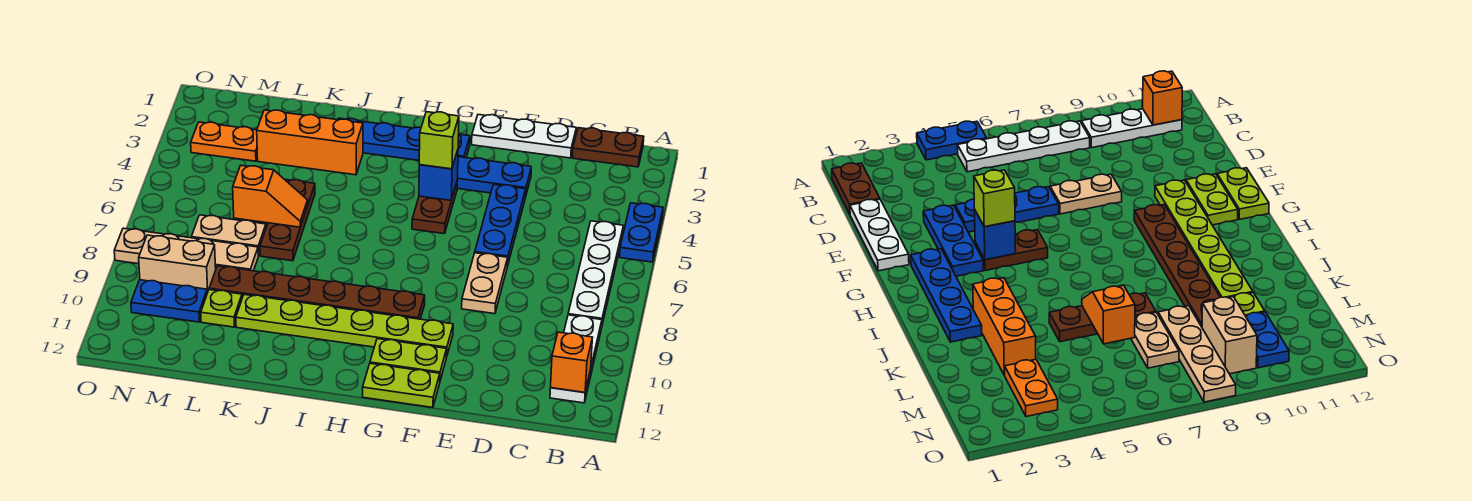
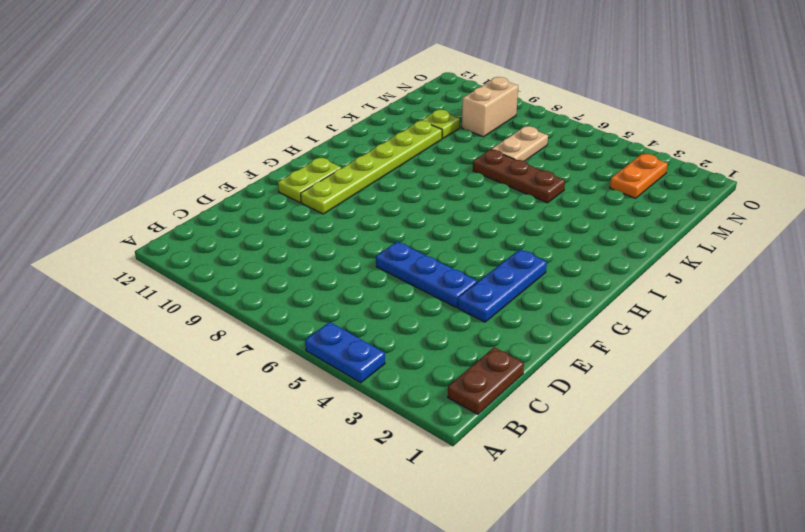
none -> white plate B5:B8 level 1
none -> white plate B9:B11 level 1
none -> white plate D1:F1 level 1

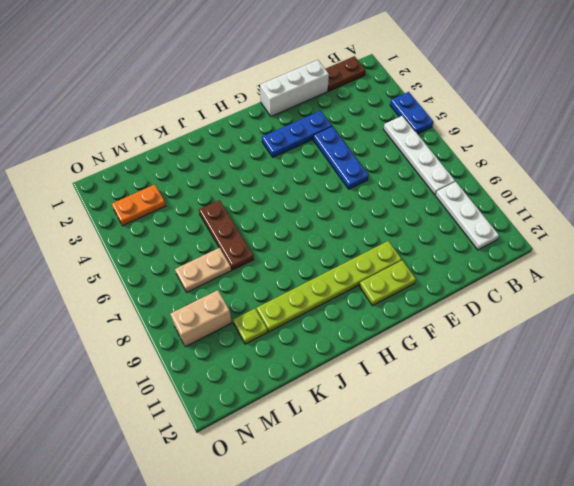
white brick D1:F1 level 1 -> white plate D1:F1 level 1
none -> tan plate E7:E8 level 1
none -> lime plate F12:G12 level 1
none -> blue plate G2:J2 level 1

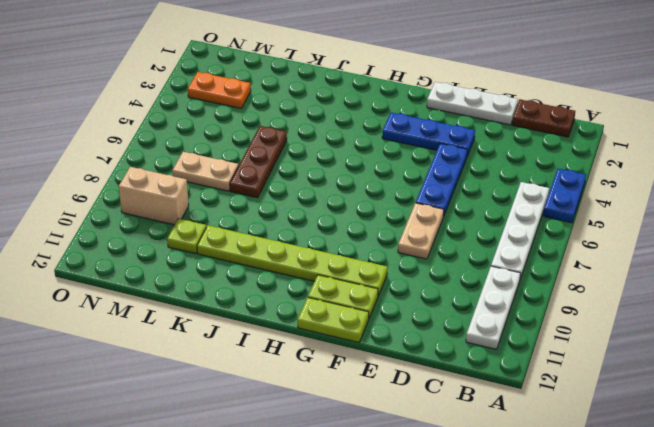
none -> blue plate G2:J2 level 1
none -> brown plate G4:G5 level 1
none -> brown plate G9:L9 level 1

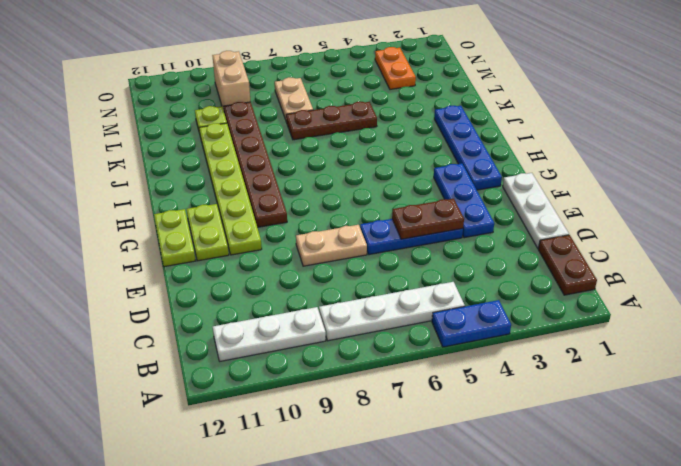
brown plate E4:E5 level 2 -> brown plate G4:G5 level 1
none -> orange brick J3:L3 level 1
none -> tan plate L8:O8 level 1
none -> blue plate M10:N10 level 1

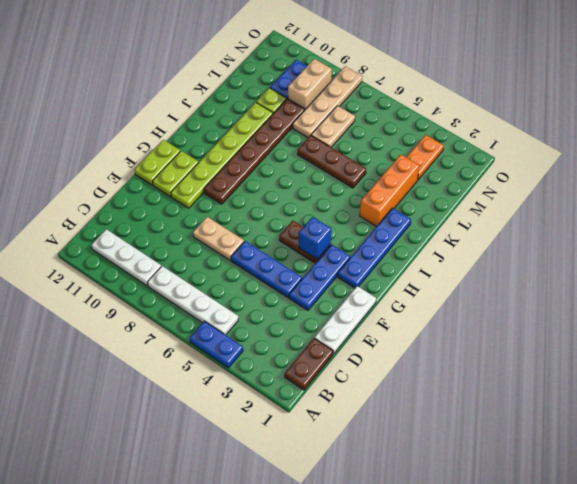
none -> orange brick B11 level 2
none -> orange slope K6:L6 level 2 top L
none -> lime brick G4 level 3

